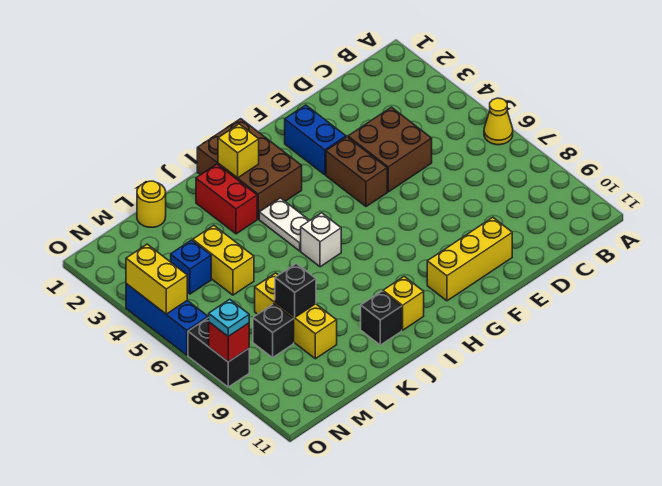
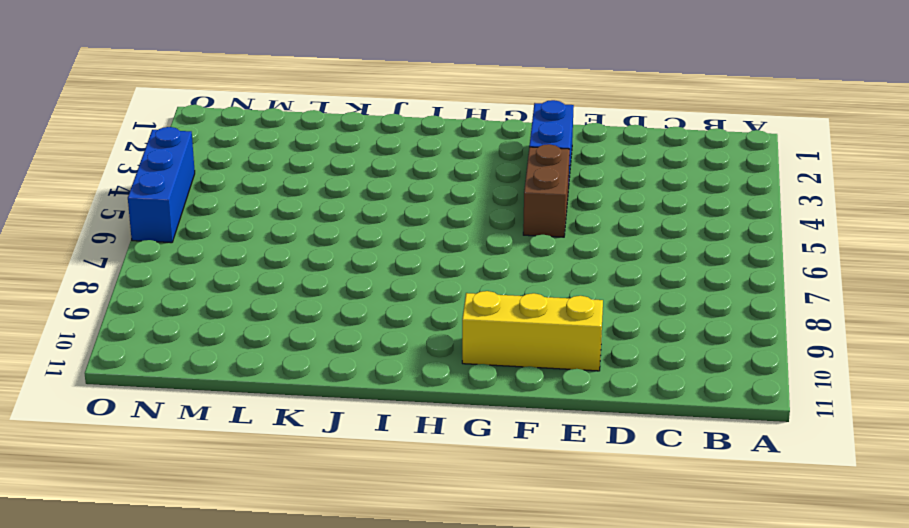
none -> yellow cone A6 level 1
none -> brown brick D4:E5 level 1
none -> brown brick H1:I3 level 1

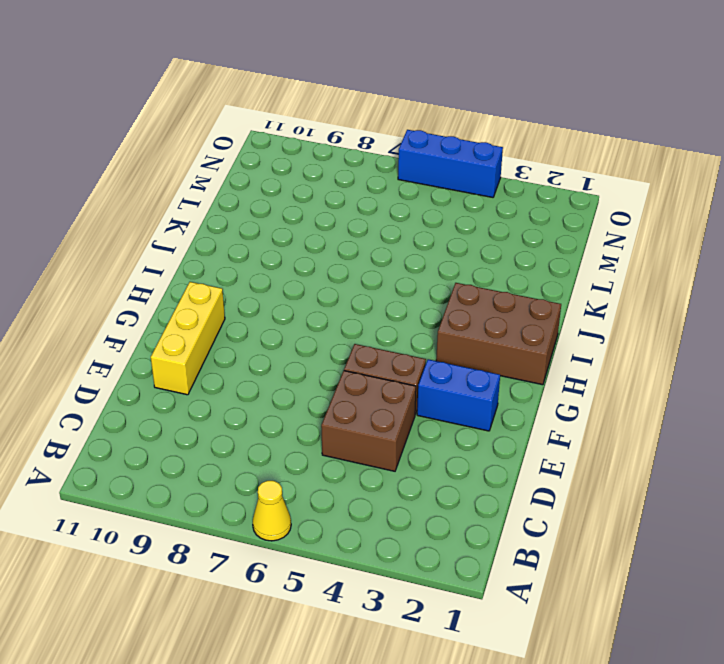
none -> white plate I4:I5 level 1
none -> white brick I6 level 1
none -> yellow brick I10 level 1

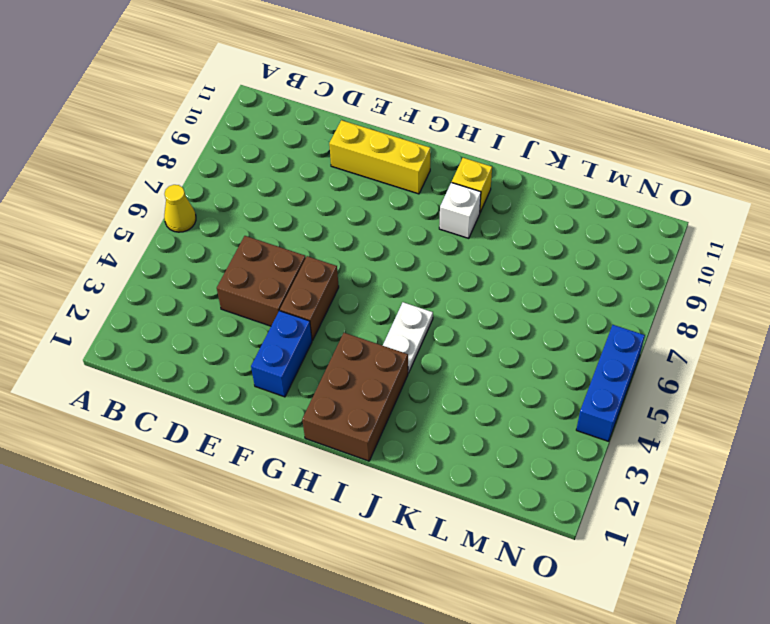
white brick I9 level 1 -> white brick I6 level 1
none -> red brick J2:J3 level 1
none -> black brick J10 level 1
none -> yellow round brick L1 level 1

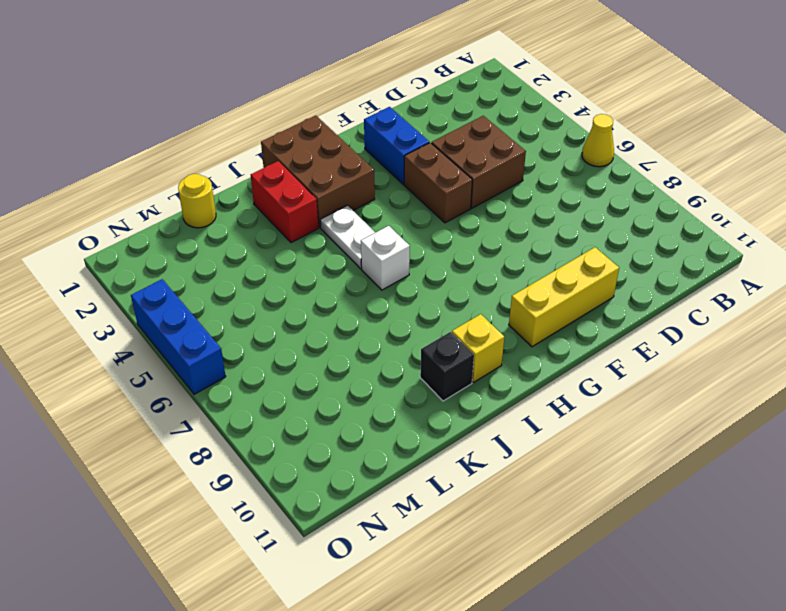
none -> yellow brick L4:L5 level 1
none -> yellow brick L7:L9 level 1
none -> blue brick M4 level 1

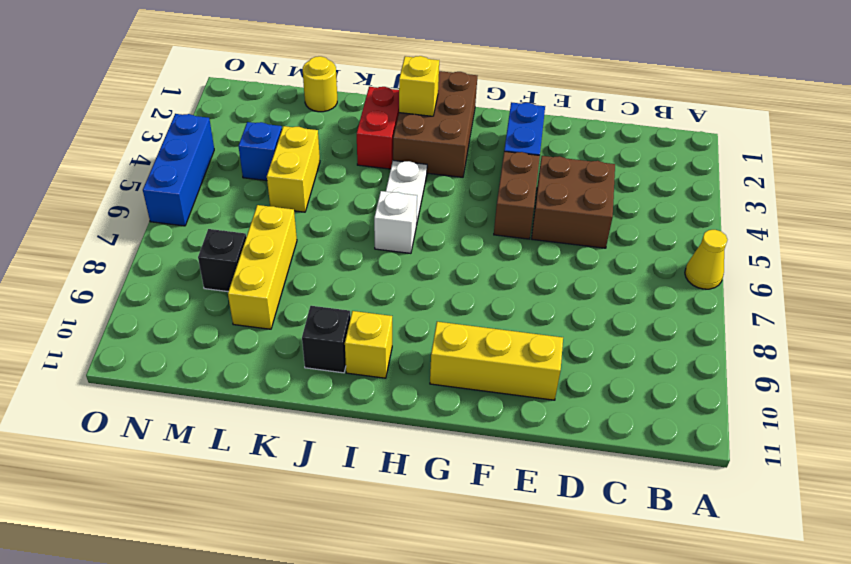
none -> black brick O7:O8 level 1
none -> black brick L8 level 2
none -> yellow brick O4:O5 level 2

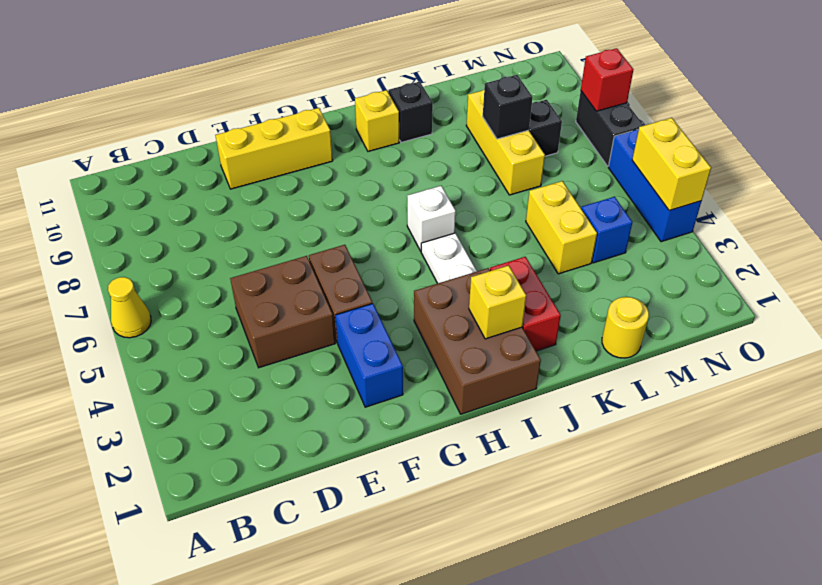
none -> cyan plate O8 level 3

